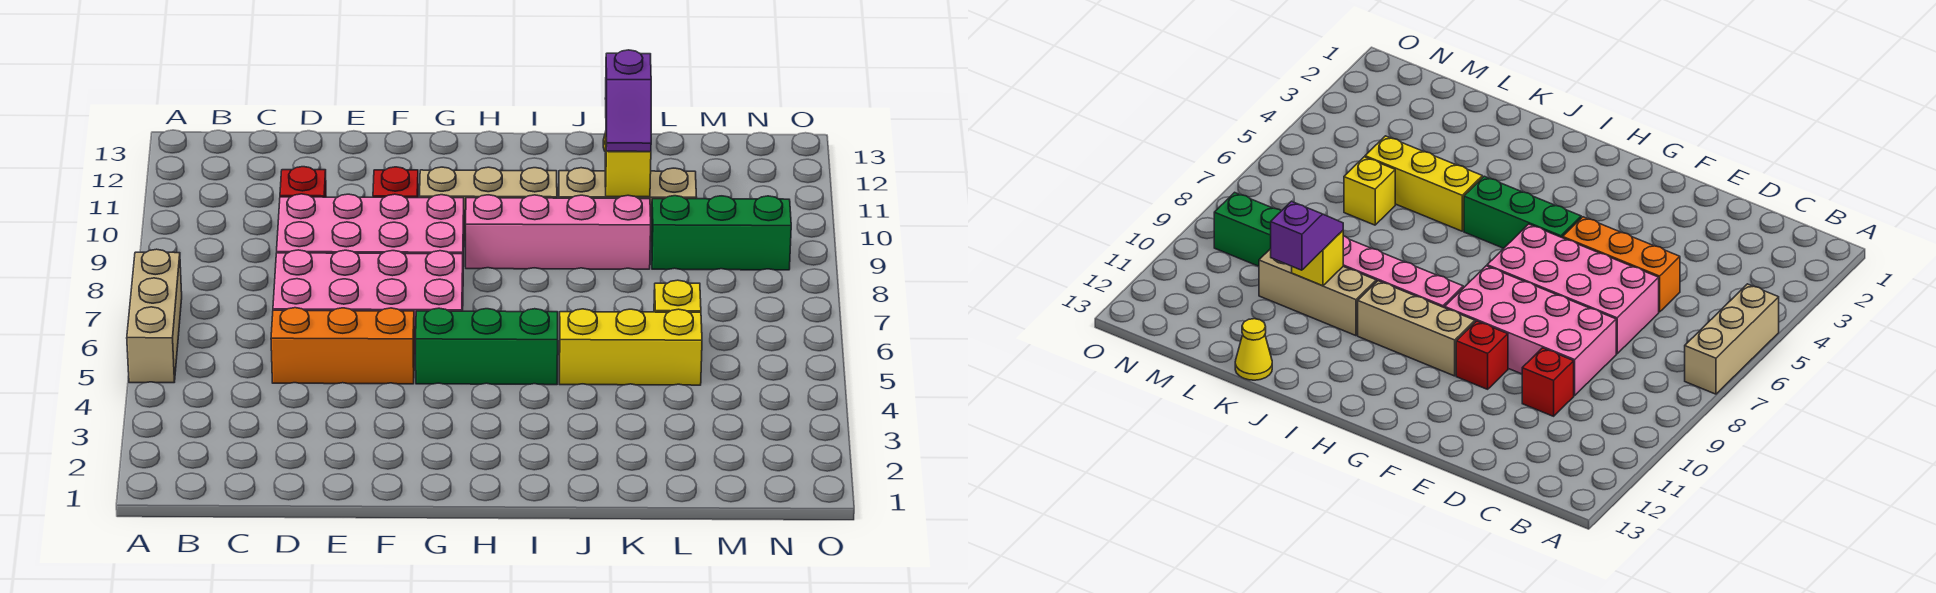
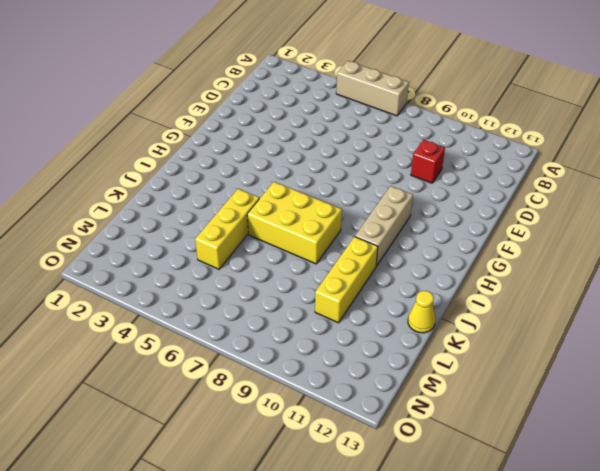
yellow brick I6:J8 level 1 -> none
yellow brick J10:L10 level 1 -> tan brick J10:L10 level 1
none -> orange brick D5:F5 level 1
none -> pink brick D6:G7 level 1
none -> pink brick D8:G9 level 1

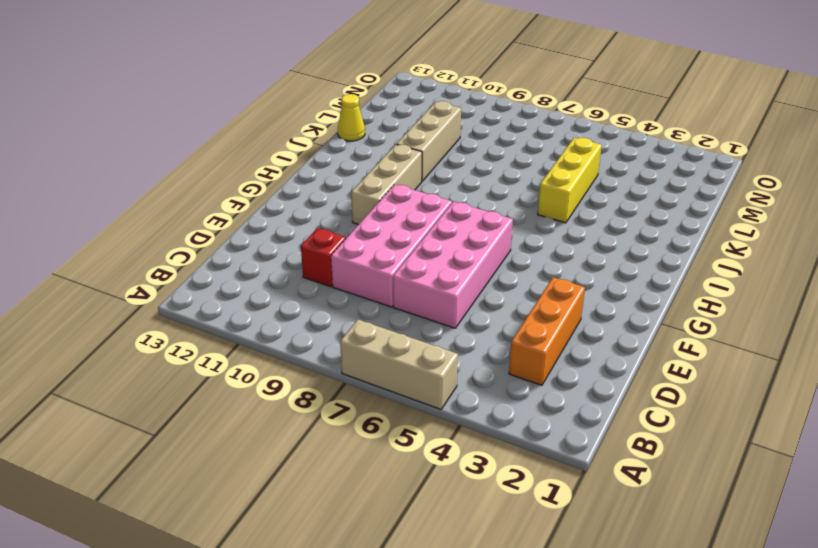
orange brick C3:E3 level 1 -> orange brick D5:F5 level 1
none -> red brick F10 level 1
none -> green brick G5:I5 level 1
none -> pink brick H9:K9 level 1

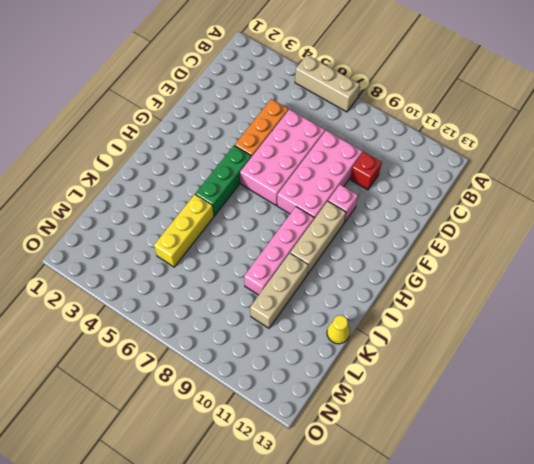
pink brick F10 level 1 -> red brick F10 level 1
none -> yellow brick L6 level 1
none -> green brick L9:N9 level 1
none -> yellow brick K10 level 2

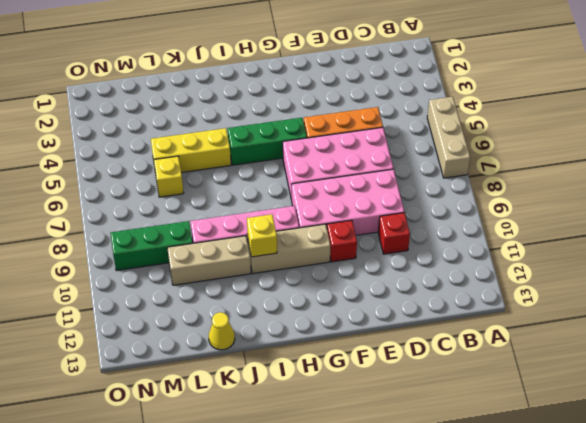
yellow brick I10 level 2 -> yellow brick K10 level 2
none -> purple slope K10:K11 level 3 top 11

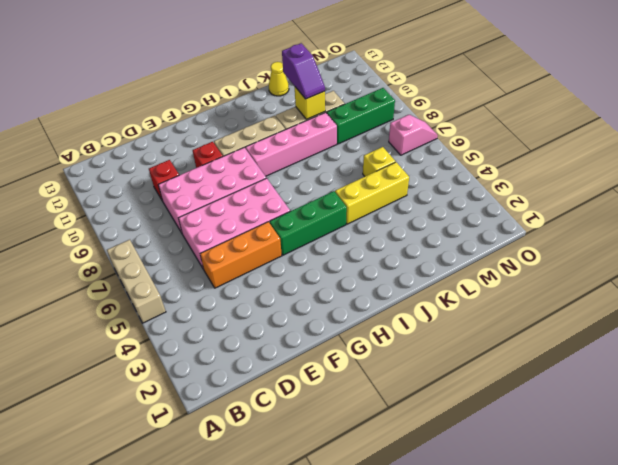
pink slope N7:O7 level 1 top N -> none

